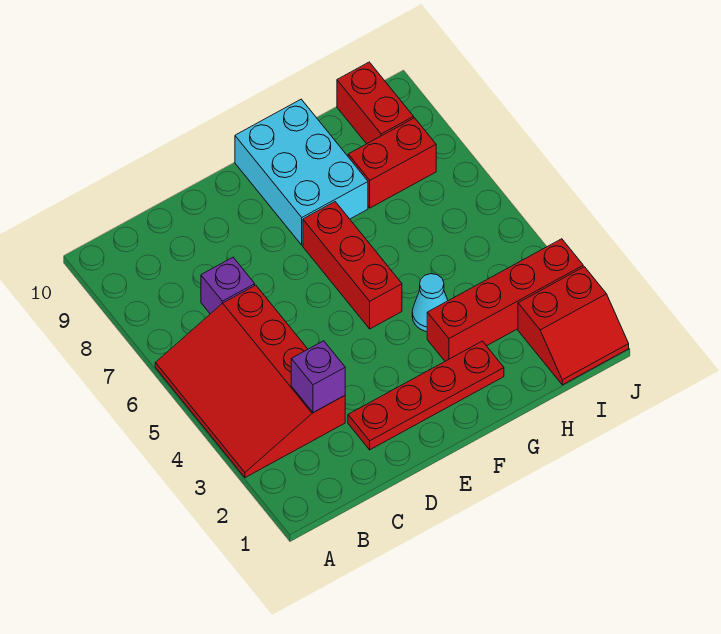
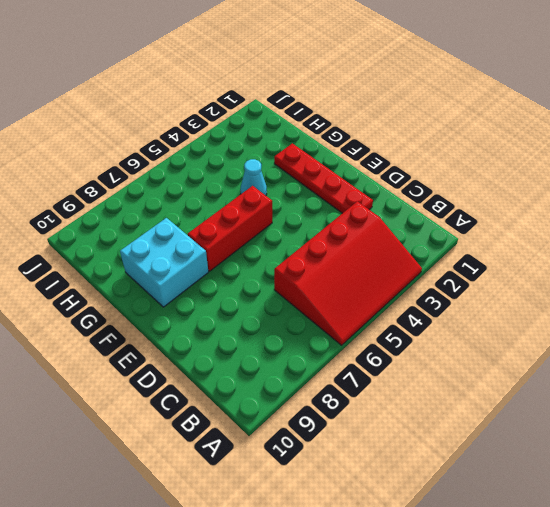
cyan brick F8:G9 level 1 -> cyan brick F8:G10 level 1
none -> purple brick C7 level 1
none -> red brick G3:J3 level 1

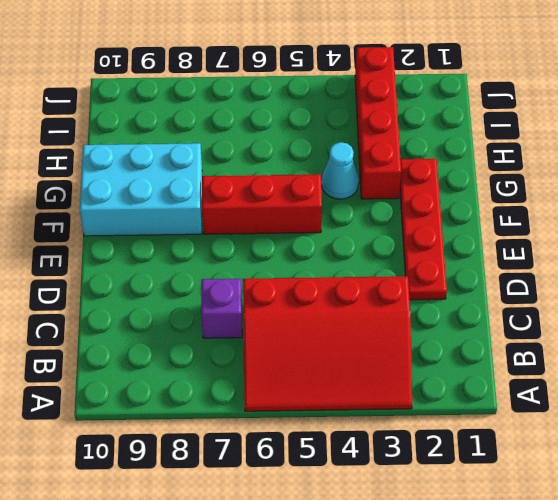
none -> red brick H8:I8 level 1
none -> red slope I1:J2 level 1 top 2

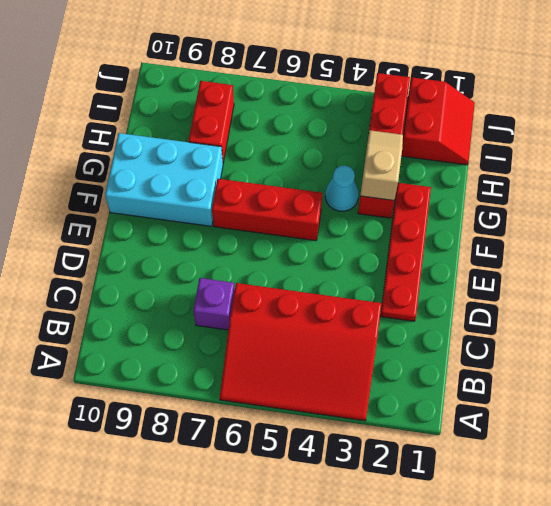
tan slope G3:H3 level 2 top G -> none
none -> red brick I9:I10 level 1
none -> purple brick C3 level 2

